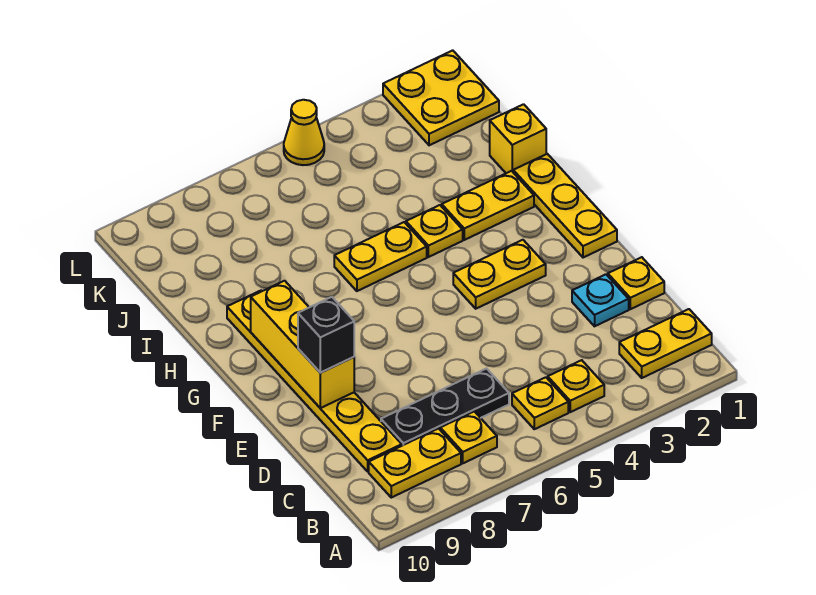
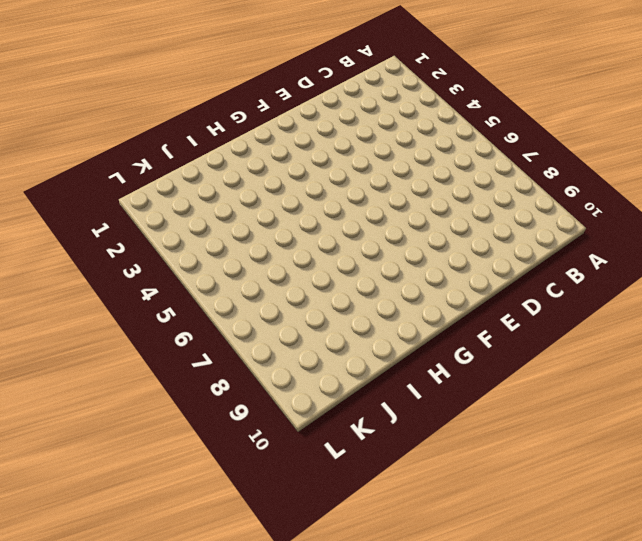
none -> yellow plate B1:B2 level 1
none -> yellow plate B4 level 1
none -> yellow plate B5 level 1

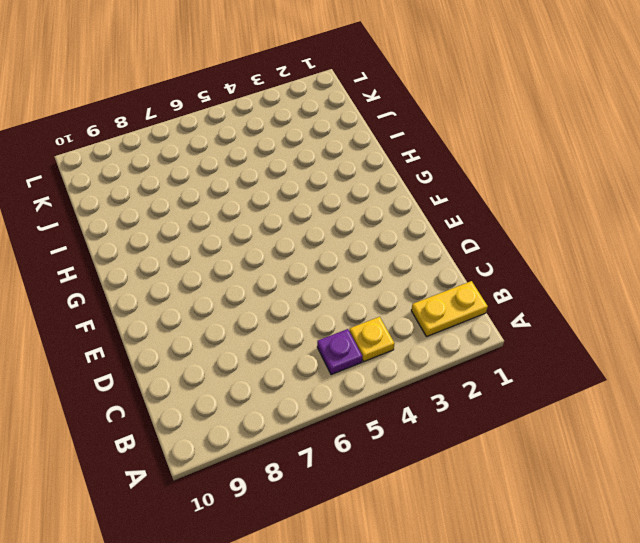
purple plate B5 level 1 -> yellow plate B5 level 1
none -> yellow plate B7 level 1
none -> yellow plate B8:B9 level 1
none -> black plate C6:C8 level 1

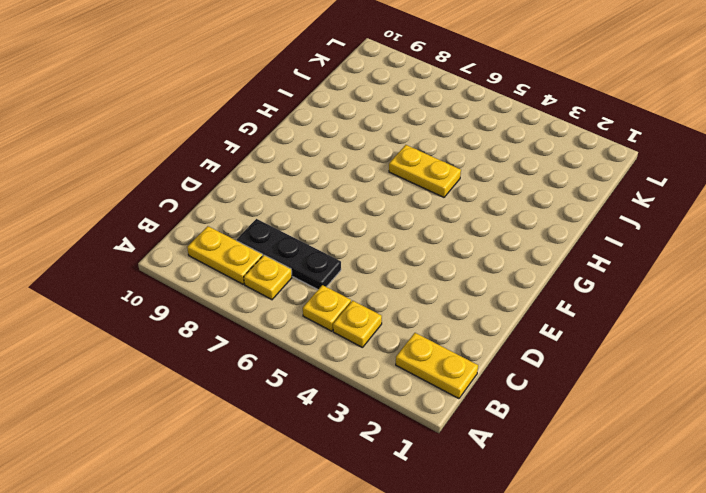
none -> yellow plate C9:H9 level 1
none -> yellow plate D1 level 1
none -> cyan plate D2 level 1

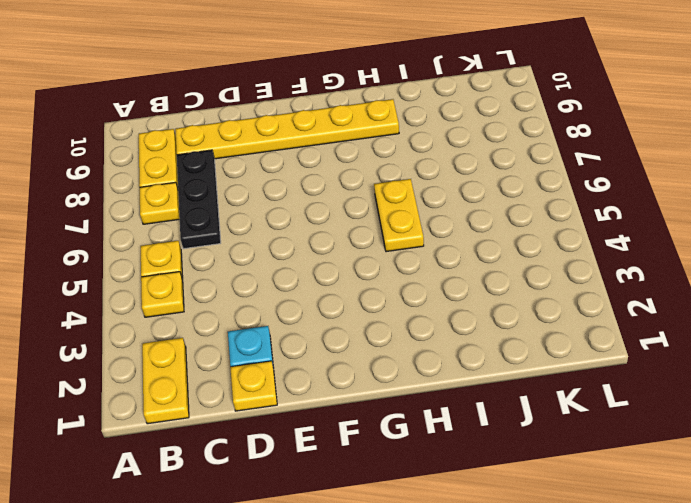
none -> yellow plate F1:H1 level 1
none -> yellow plate F3:F4 level 1
none -> yellow plate H2:H3 level 1

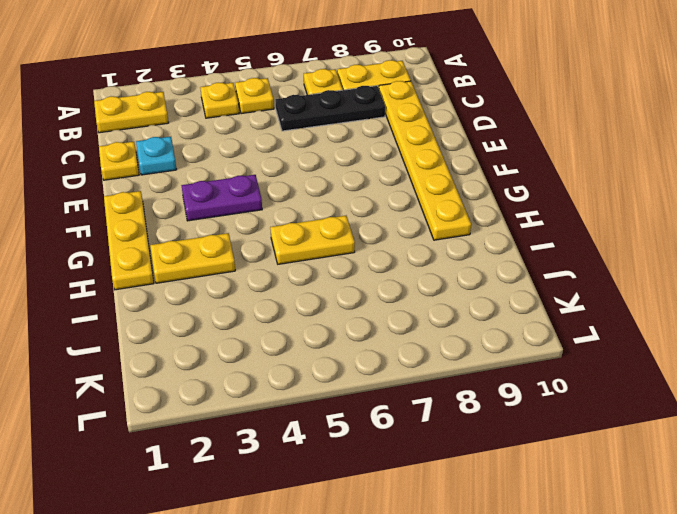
purple plate F3:F4 level 1 -> yellow plate F3:F4 level 1
none -> yellow plate H4 level 1
none -> yellow brick I1 level 1
none -> yellow plate K1:L2 level 1

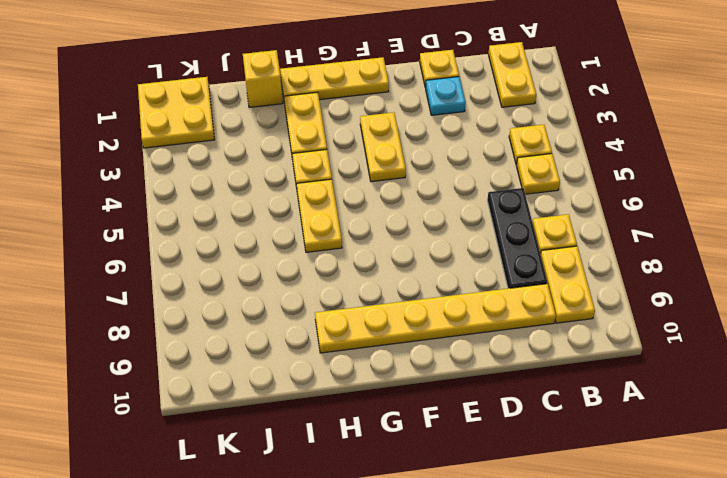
none -> yellow cone L5 level 1
none -> yellow brick E9:G9 level 2
none -> black brick E9 level 3

